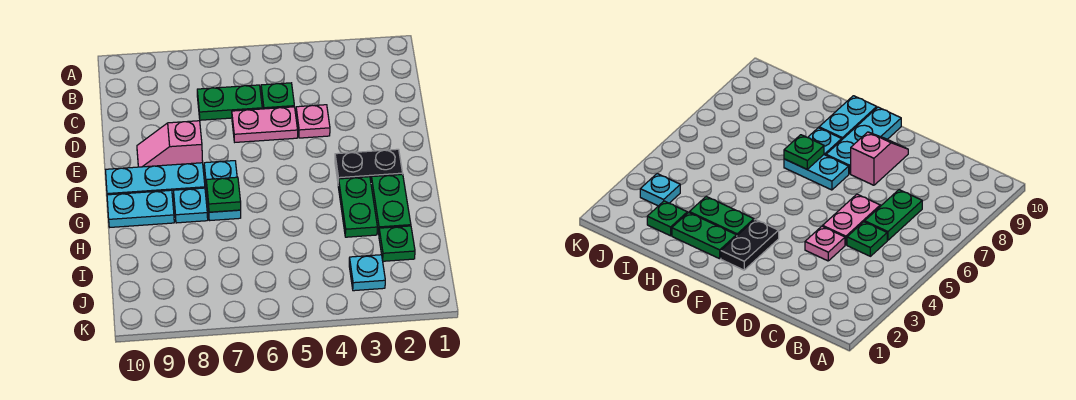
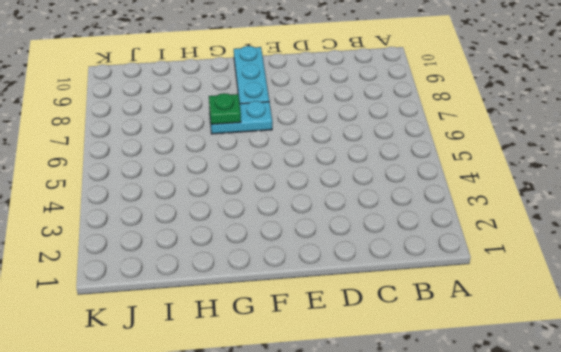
none -> green plate C5 level 1
none -> green plate C6:C7 level 1
none -> pink plate D4 level 1

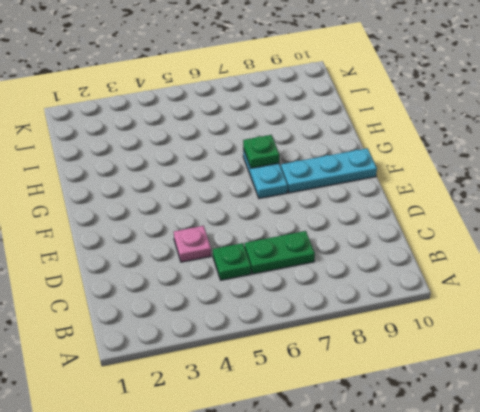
none -> pink plate D5:D6 level 1
none -> pink slope E8:E9 level 1 top 8
none -> black plate F2:F3 level 1

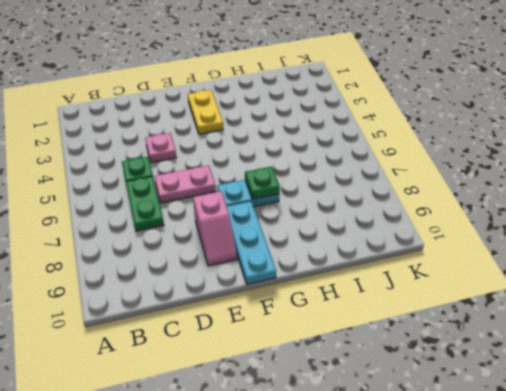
pink plate D6:E6 level 1 -> pink plate D5:D6 level 1
yellow plate F2:F3 level 1 -> black plate F2:F3 level 1
none -> green plate G2:H2 level 1
none -> green plate G3:H3 level 1
none -> cyan plate G8 level 1

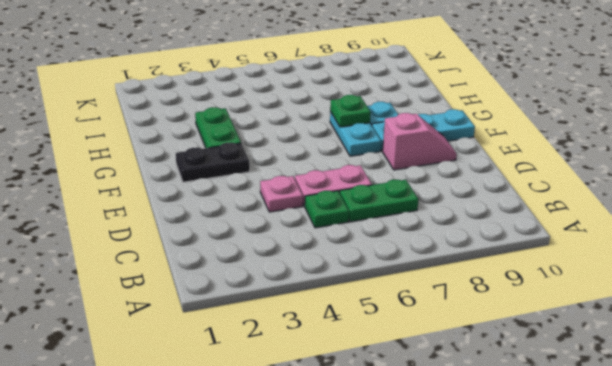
none -> green plate G2:H2 level 1
none -> cyan plate G9:G10 level 1
none -> green plate I2 level 1

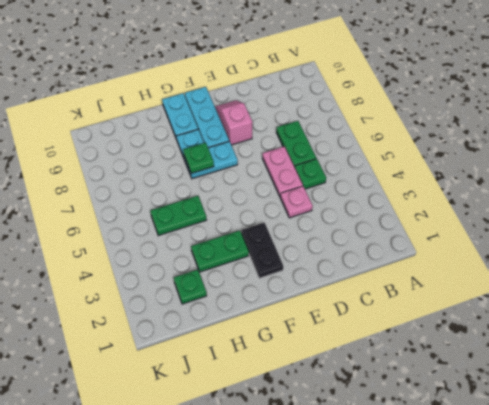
green plate H5:I5 level 1 -> green plate G2:H2 level 1
none -> cyan plate J3 level 1

